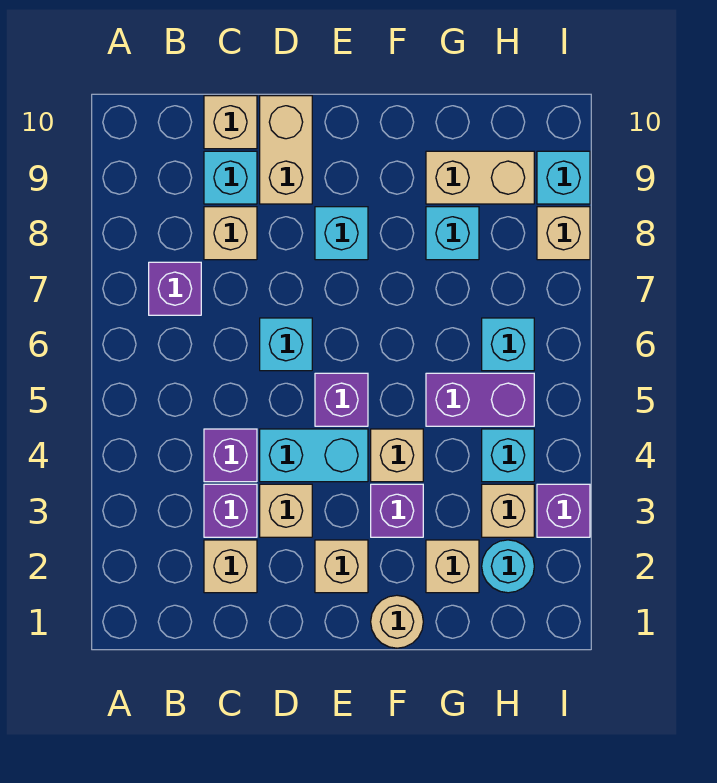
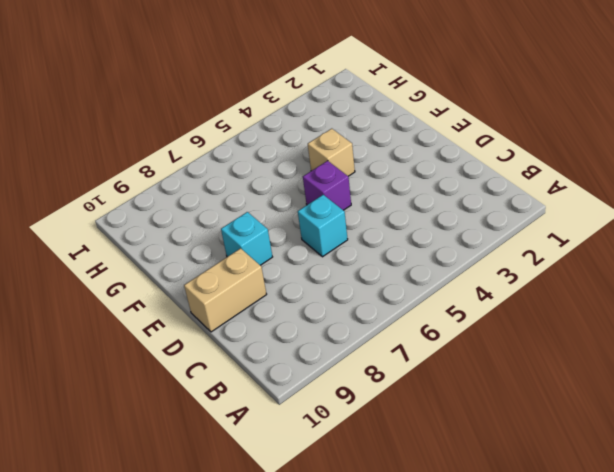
none -> purple brick B7 level 1
none -> tan brick C2 level 1
none -> purple brick C3 level 1

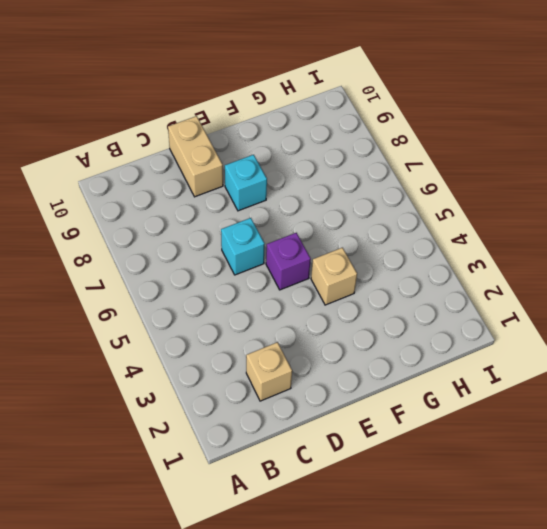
none -> purple brick B7 level 1
none -> purple brick C3 level 1
none -> purple brick C4 level 1

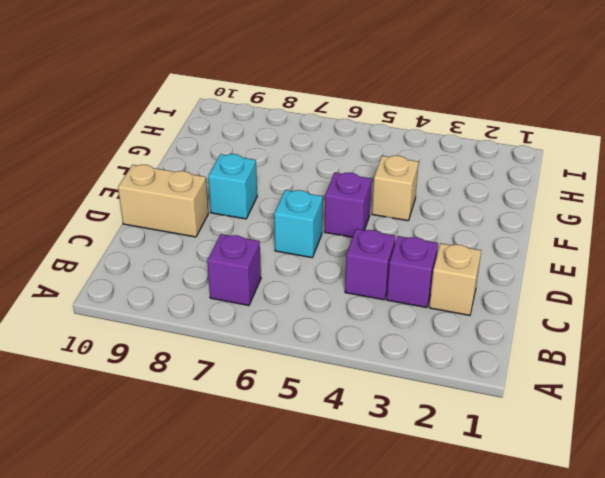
none -> tan brick C8 level 1
none -> cyan brick C9 level 1
none -> tan brick C10 level 1

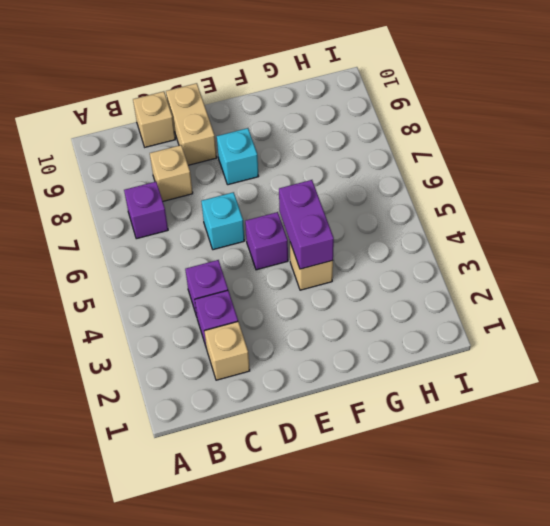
purple brick F4:F5 level 2 -> purple brick G5:H5 level 1
none -> cyan brick C9 level 1
none -> tan brick D3 level 1
none -> cyan brick D4:E4 level 1

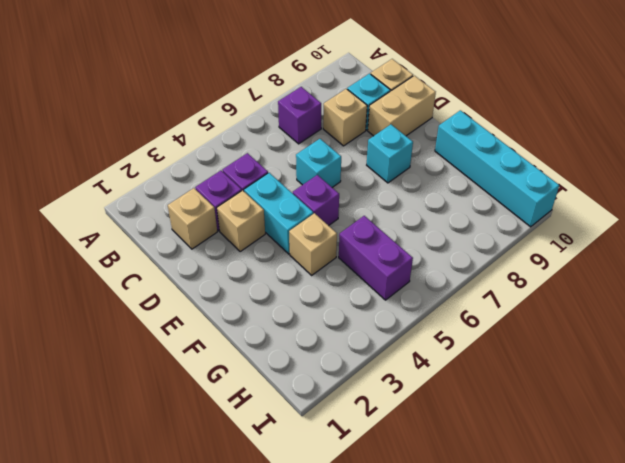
cyan brick F10:I10 level 1 -> none
none -> tan brick E2 level 1
none -> tan round brick F1 level 1
none -> purple brick F3 level 1

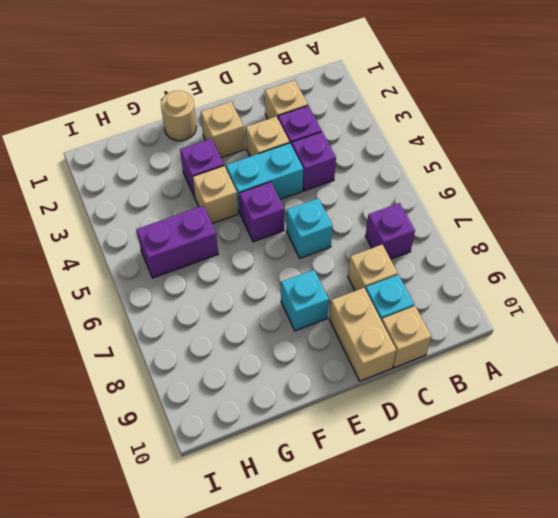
none -> tan brick G2 level 1
none -> cyan brick G8 level 1
none -> tan brick G9:H9 level 1

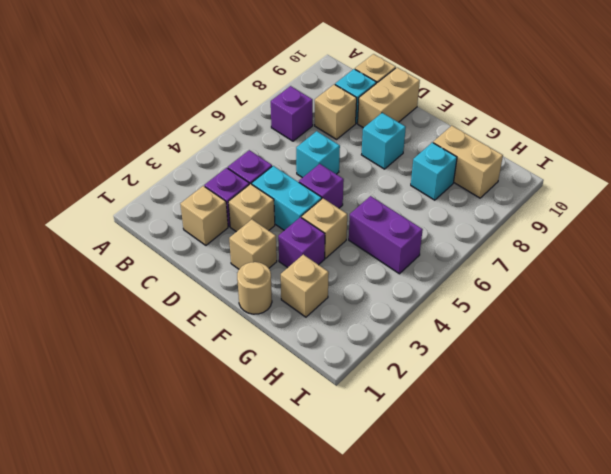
none -> cyan round brick H2 level 1
none -> tan brick H3 level 1
none -> cyan brick H4 level 1

